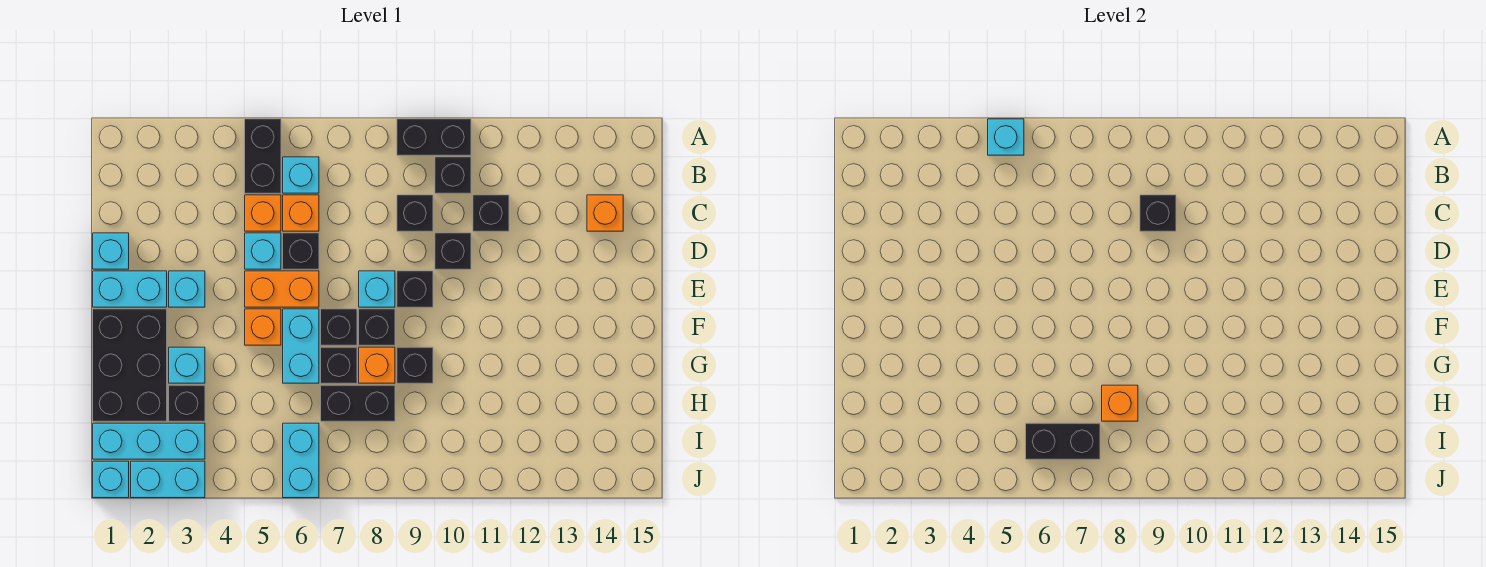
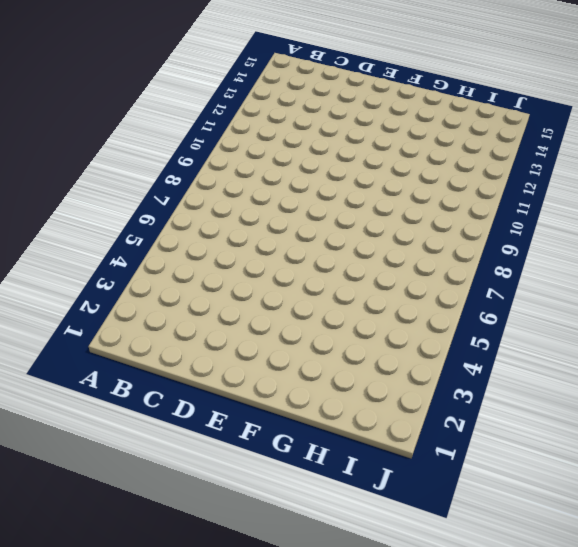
none -> black brick A5:B5 level 1
none -> black brick A9:A10 level 1
none -> cyan brick B6 level 1
none -> black brick B10 level 1

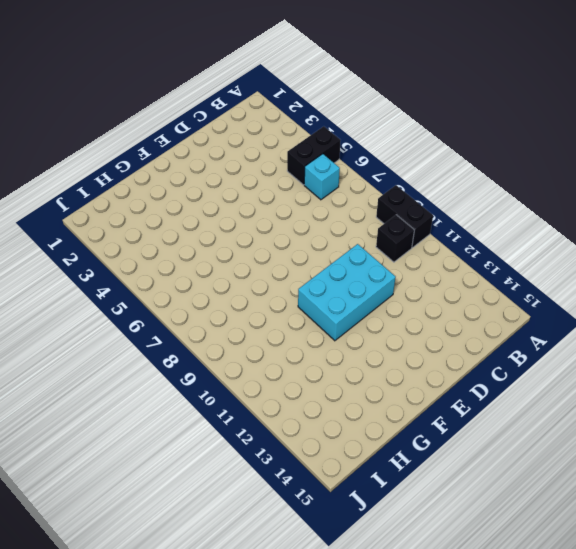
cyan brick D10:F11 level 1 -> black brick D10 level 1
none -> orange brick C5 level 1
none -> orange brick C6 level 1
none -> black brick C9 level 1
none -> black brick C11 level 1

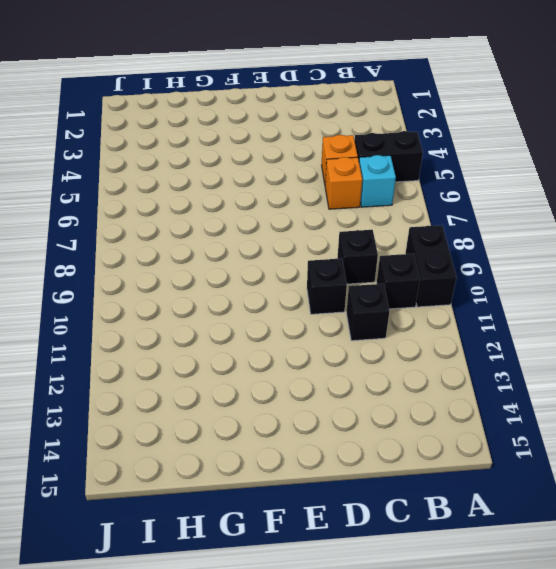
none -> orange brick C14 level 1
none -> cyan brick D1 level 1
none -> cyan brick D5 level 1
none -> black brick D6 level 1

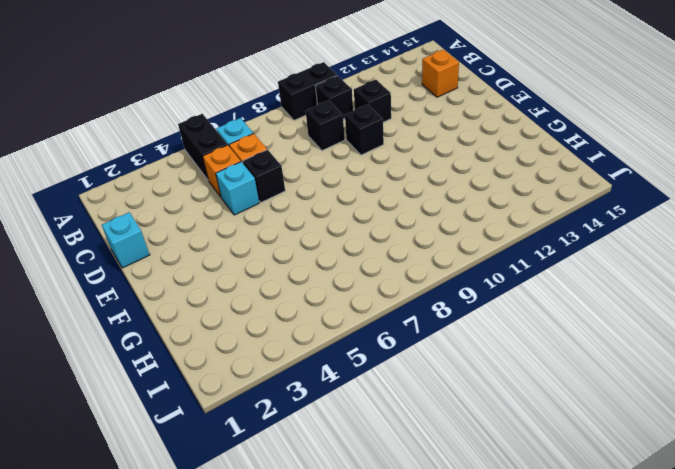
none -> cyan brick E1:E2 level 1
none -> cyan brick E3 level 1
none -> orange brick E5:E6 level 1
none -> cyan brick E8 level 1

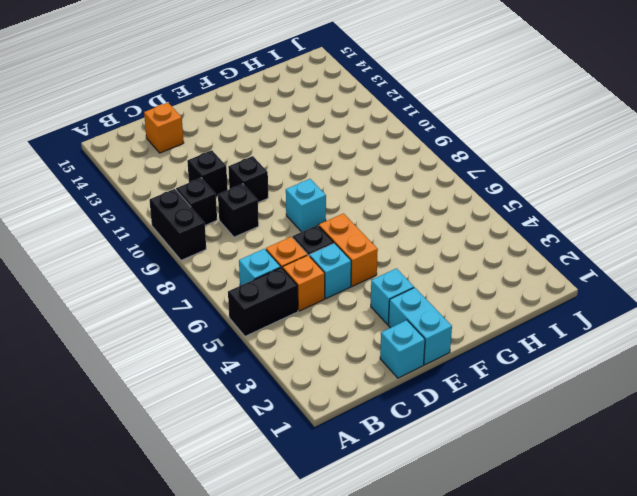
none -> black brick E9 level 1
none -> black brick F1:H2 level 1
none -> orange brick F5 level 1
none -> cyan brick F6:G6 level 1

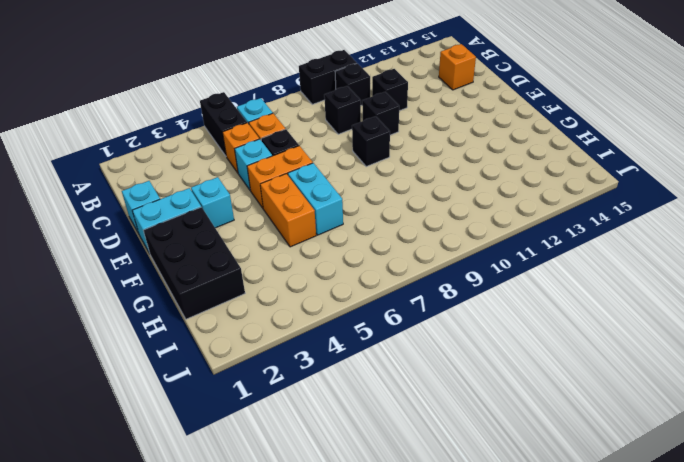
orange brick F5:G5 level 1 -> orange brick F5 level 1
none -> cyan brick E8 level 1
none -> black brick F7 level 1
none -> black brick F8 level 1
none -> cyan brick G3 level 1

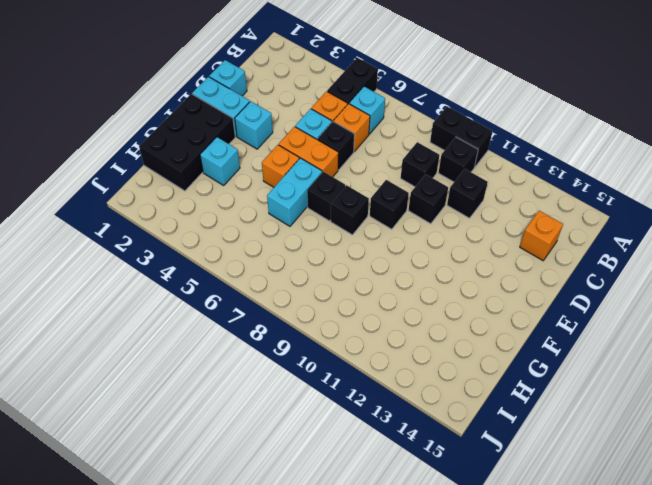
none -> cyan brick E8 level 1
none -> black brick G7 level 1
none -> orange brick G8 level 1
none -> black brick G9 level 1

